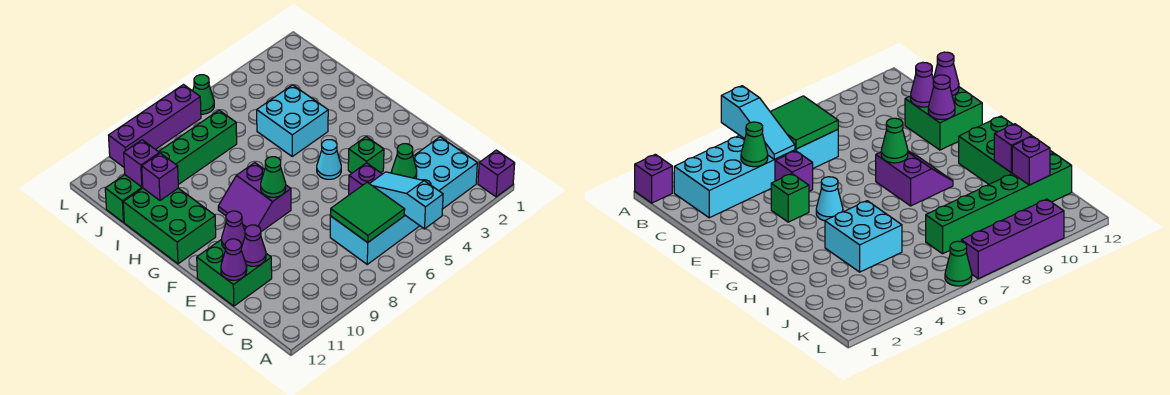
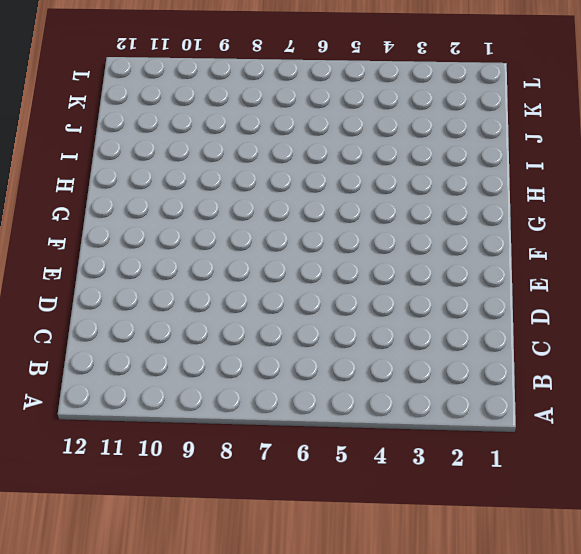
none -> purple brick A1 level 1
none -> cyan brick B2:C7 level 1
none -> purple brick D5 level 1

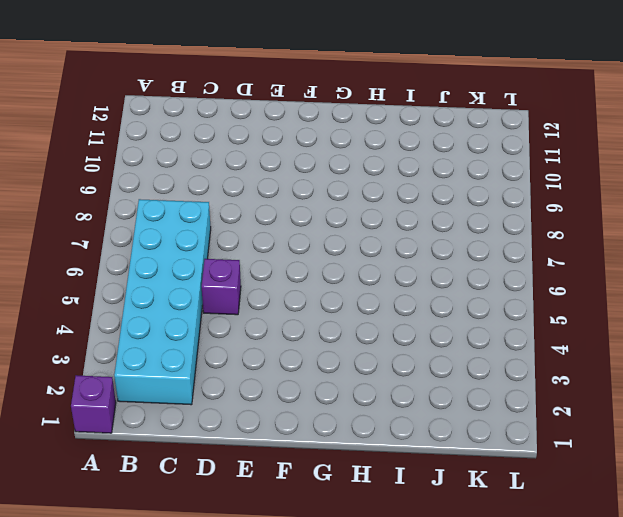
none -> green brick D11:E12 level 1
none -> green brick E4 level 1
none -> cyan cone F5 level 1

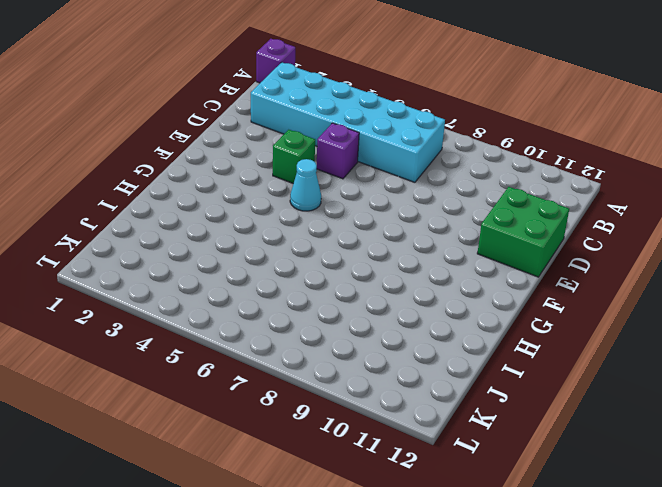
none -> purple slope F8:G9 level 1 top 8
none -> green brick G11:I12 level 1
none -> cyan brick H4:I5 level 1

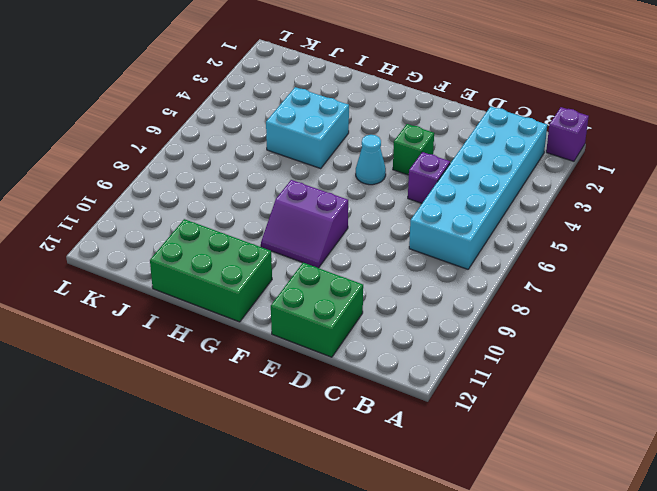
none -> green brick J7:J12 level 1
none -> green cone L6 level 1
none -> purple brick L7:L10 level 1

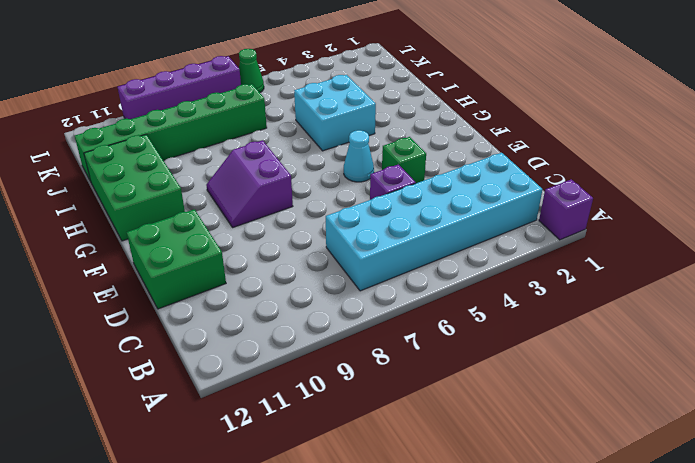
none -> cyan slope A5:C5 level 2 top A
none -> green tile B6:C7 level 2
none -> green cone C4 level 2

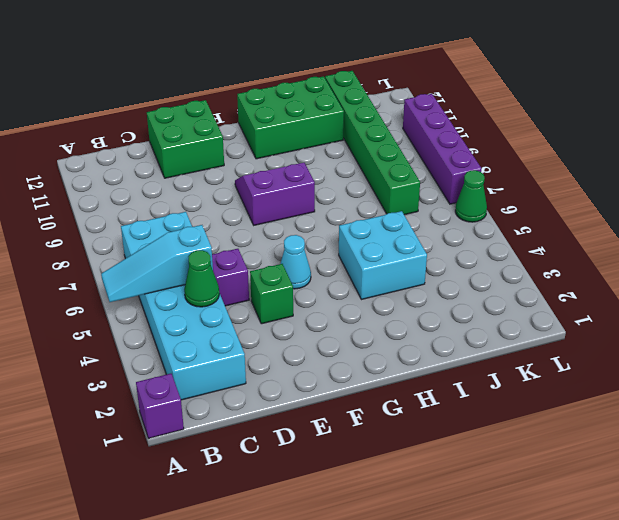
cyan slope A5:C5 level 2 top C -> cyan slope A5:C5 level 2 top A
none -> green tile B6:C7 level 2
none -> purple cone D11 level 2
none -> purple cone D12 level 2

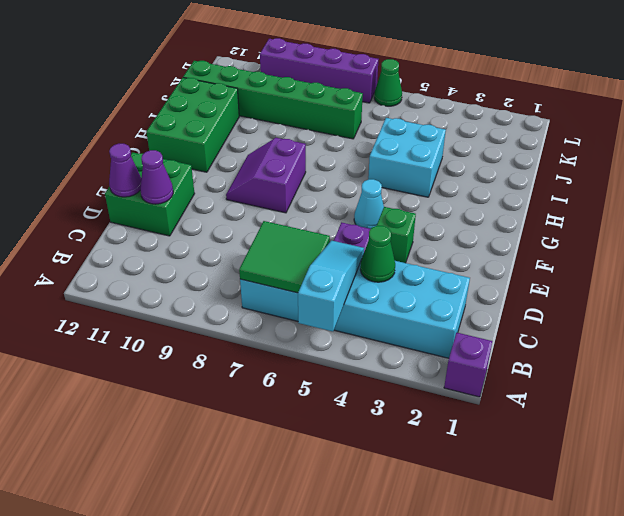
none -> purple cone E11 level 2
none -> green cone F8 level 2
none -> purple brick I11 level 2

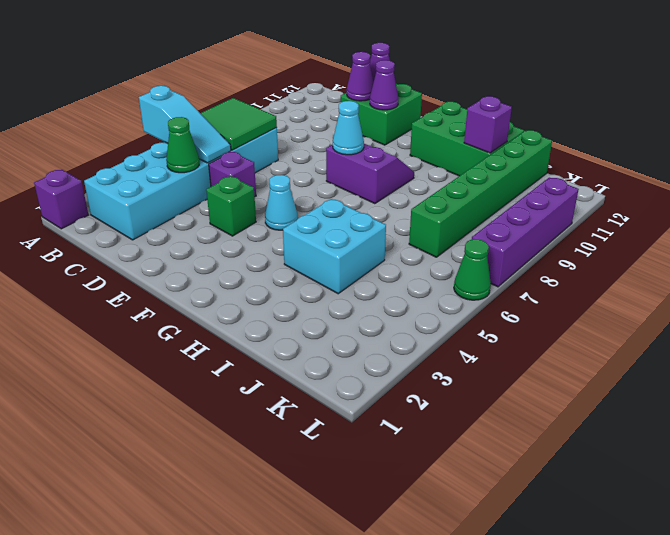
cyan cone F8 level 2 -> green cone F8 level 2
none -> purple brick J11 level 2

